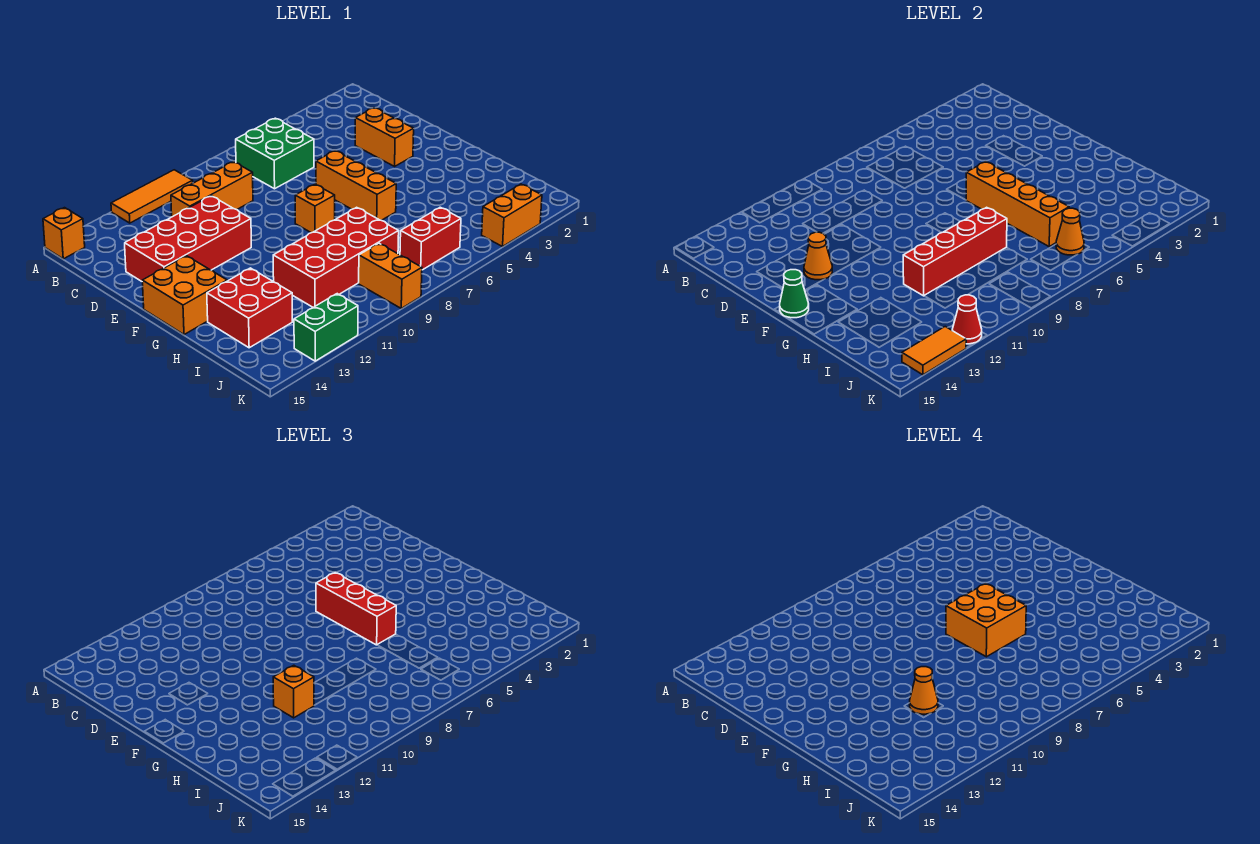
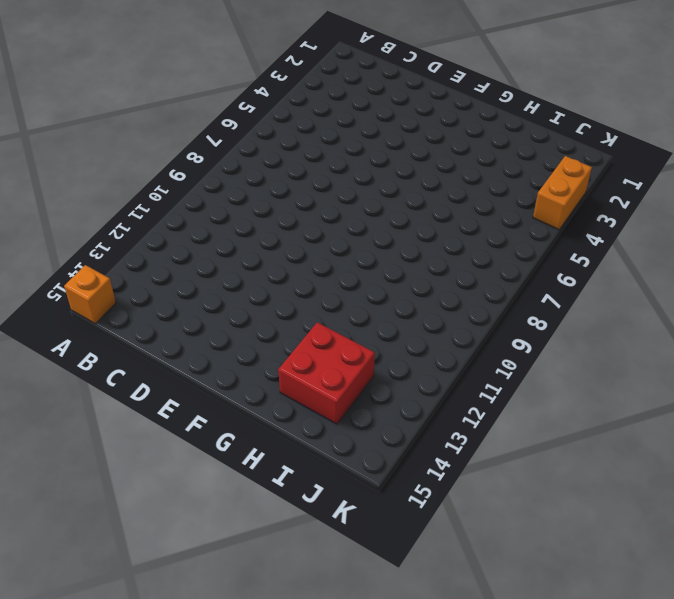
none -> orange tile A10:A12 level 1
none -> green brick B6:C7 level 1
none -> orange brick C9:C11 level 1

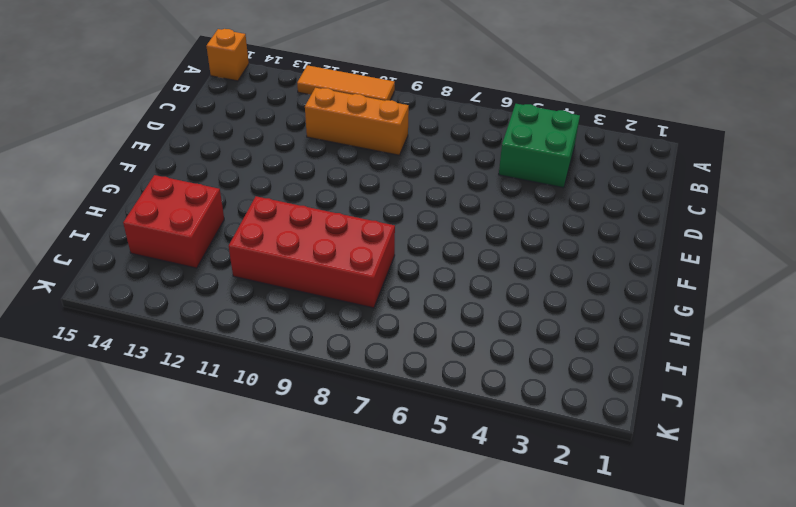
green brick B4:C5 level 1 -> green brick B6:C7 level 1
none -> orange brick D3:E3 level 1
none -> red brick D11:E14 level 1
none -> orange brick E6:G6 level 1

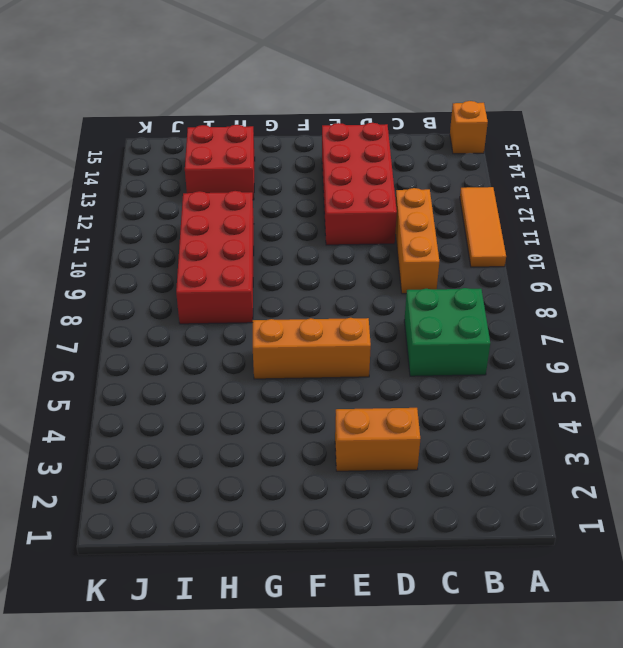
none -> orange brick F8 level 1
none -> orange brick F14:G15 level 1
none -> red brick J6:J7 level 1

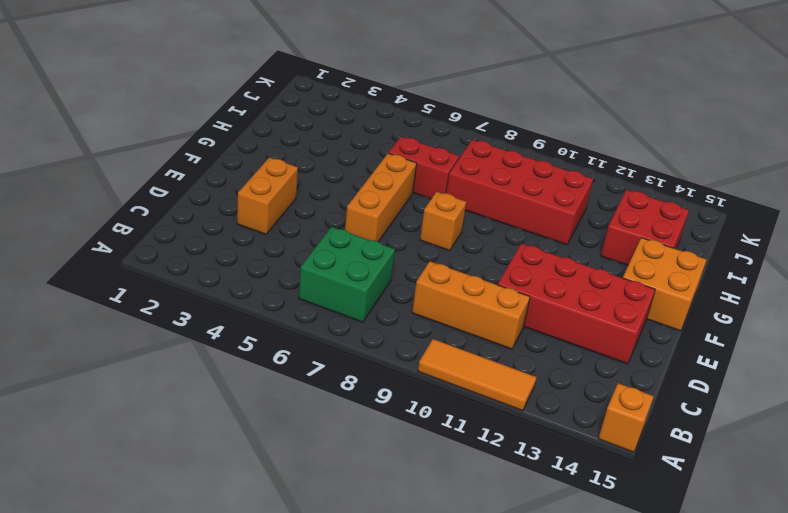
red brick H6:H7 level 1 -> red brick J6:J7 level 1
none -> orange brick J9:K9 level 1
none -> orange brick K3:K4 level 1
none -> green brick K12:K13 level 1

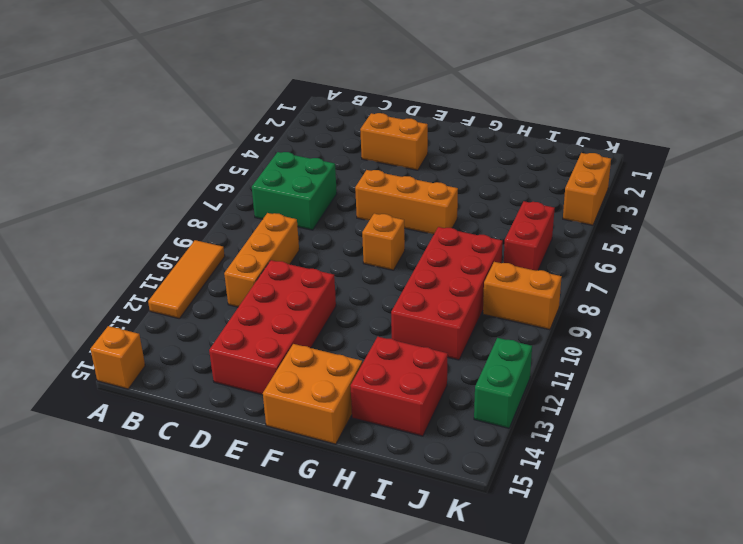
none -> orange cone E13 level 2
none -> orange brick F6:I6 level 2
none -> green cone F15 level 2

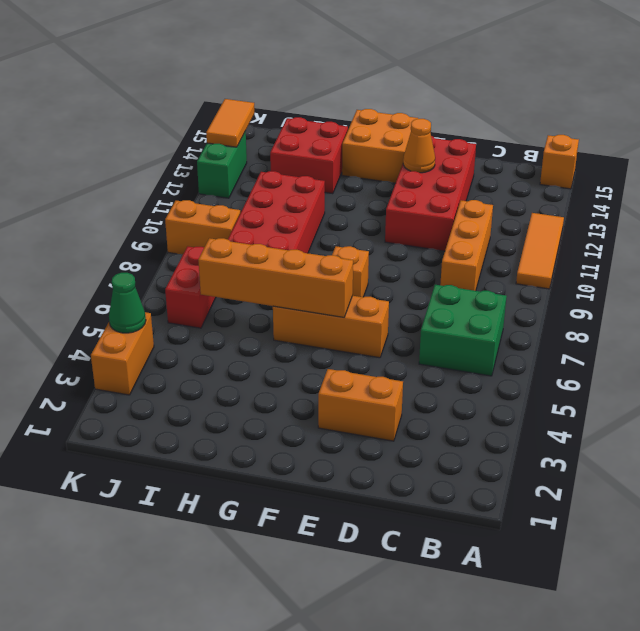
green cone K4 level 2 -> green cone F15 level 2
none -> red brick H8:H11 level 2
none -> orange cone J6 level 2
none -> red cone K12 level 2

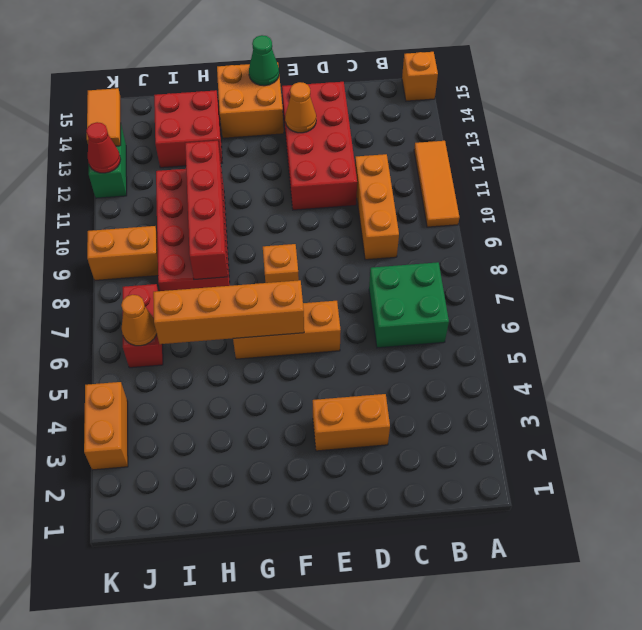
none -> red brick E6:G6 level 3
none -> orange brick H11 level 3
none -> orange brick F6:G7 level 4

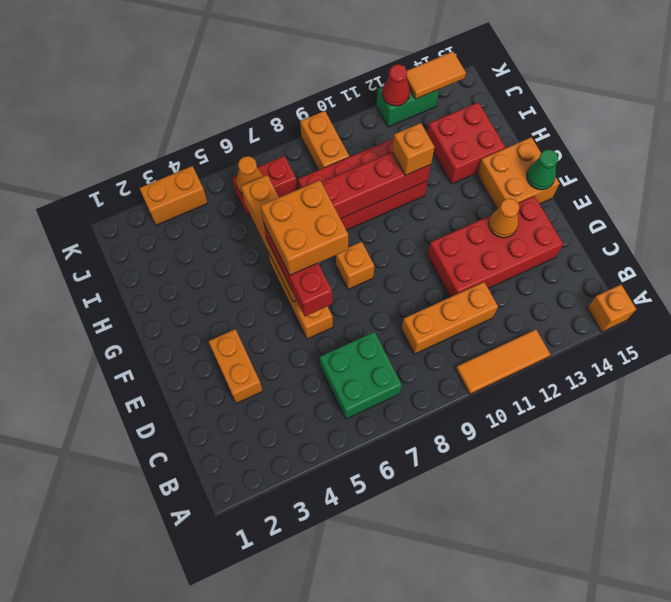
none -> orange cone H11 level 4

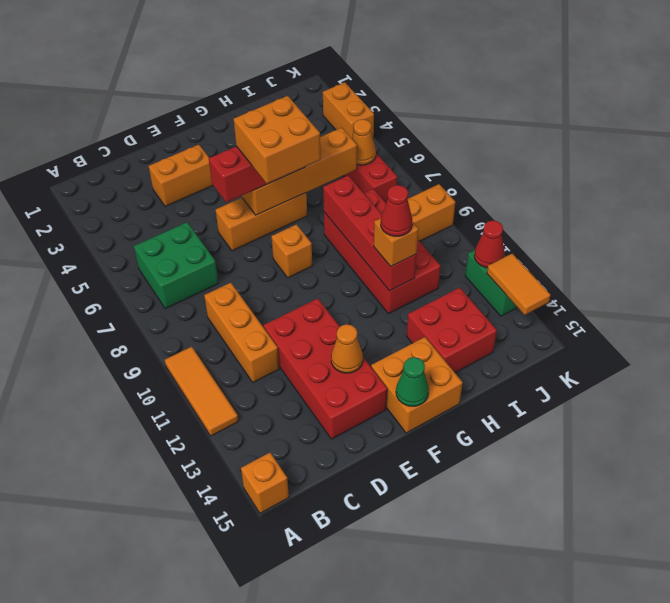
red cone H11 level 4 -> orange cone H11 level 4

